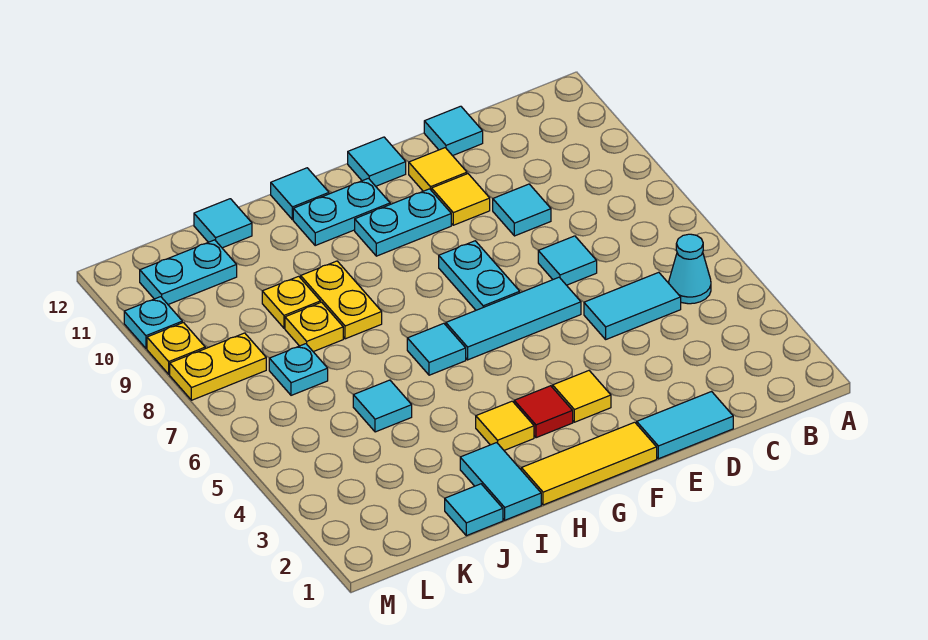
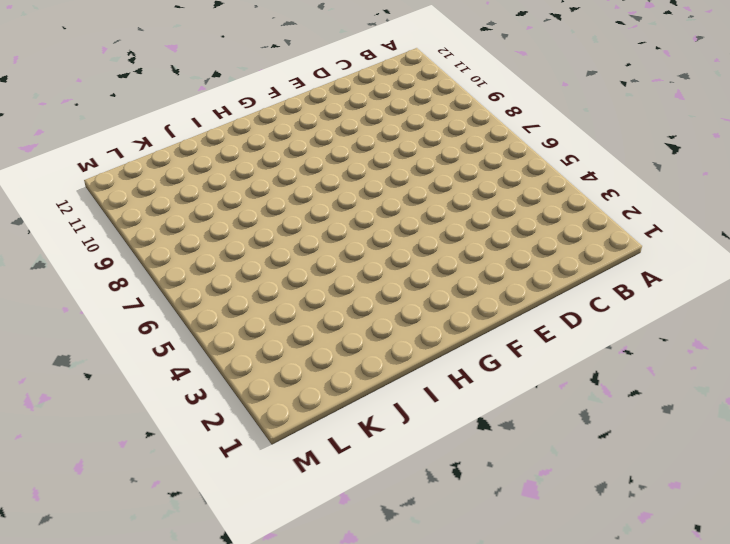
none -> cyan cone B5 level 1
none -> cyan tile C5:D5 level 1
none -> cyan tile D1:E1 level 1
none -> cyan tile D7 level 1

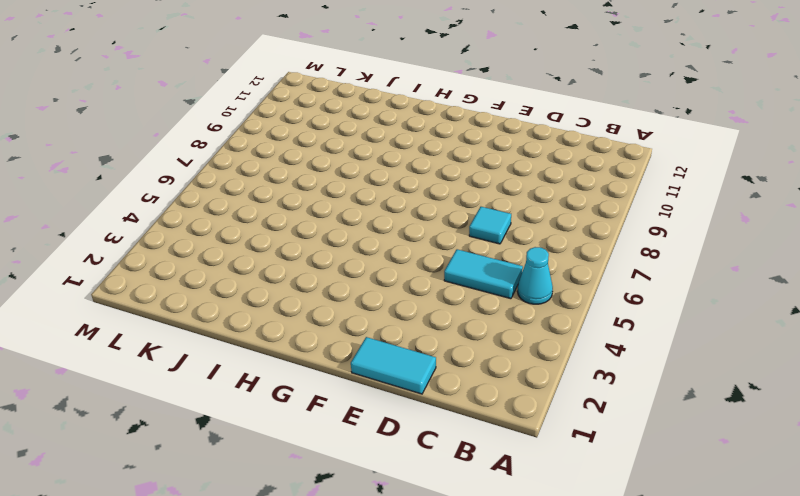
none -> cyan tile D9 level 1
none -> cyan tile D12 level 1
none -> cyan tile E6:G6 level 1
none -> yellow tile E10 level 1

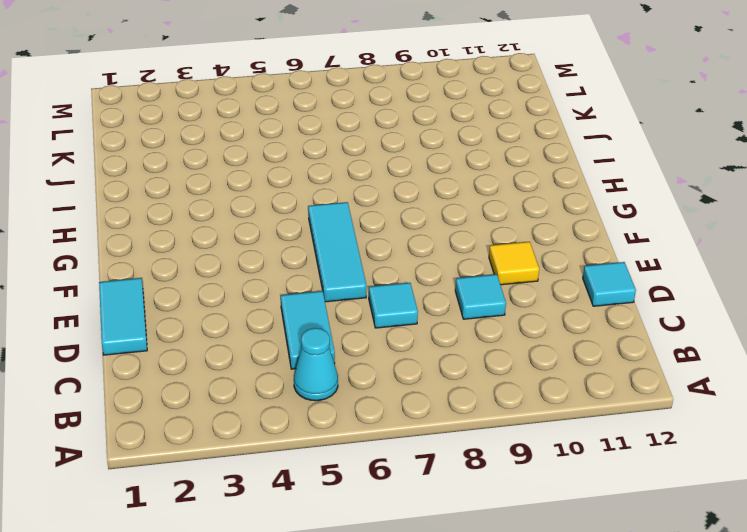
none -> yellow tile E11 level 1
none -> yellow tile F1:H1 level 1
none -> yellow tile F3 level 1
none -> cyan plate F7:F8 level 1

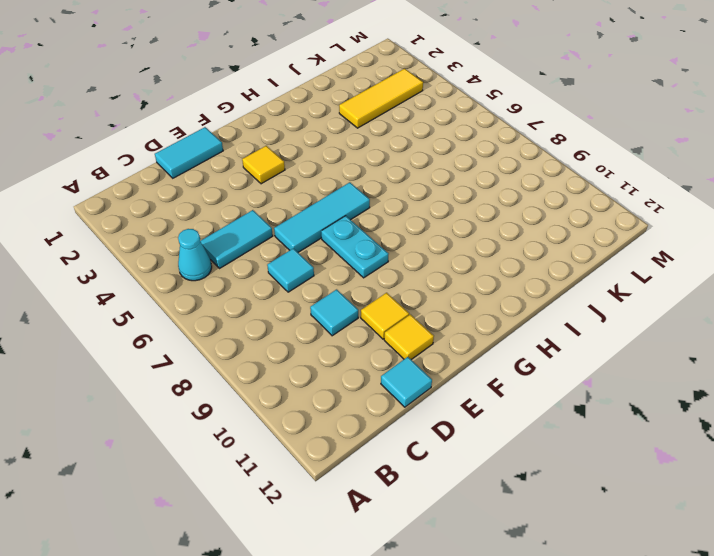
yellow tile J3:L3 level 1 -> yellow tile F1:H1 level 1
none -> cyan plate F10:G10 level 1
none -> cyan tile F12 level 1
none -> red tile G3 level 1
none -> cyan plate G11:H11 level 1

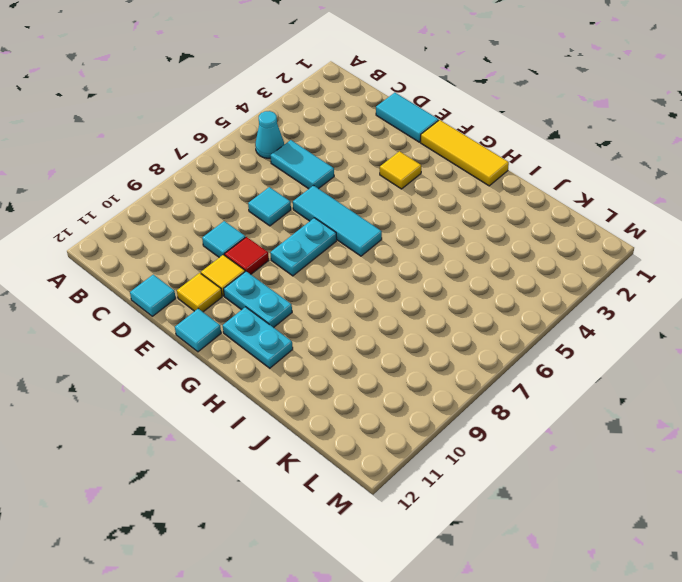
red tile E9 level 1 -> red tile G3 level 1
none -> yellow tile H3 level 1
none -> cyan tile H6 level 1
none -> cyan tile H12 level 1
none -> cyan tile I1:I2 level 1

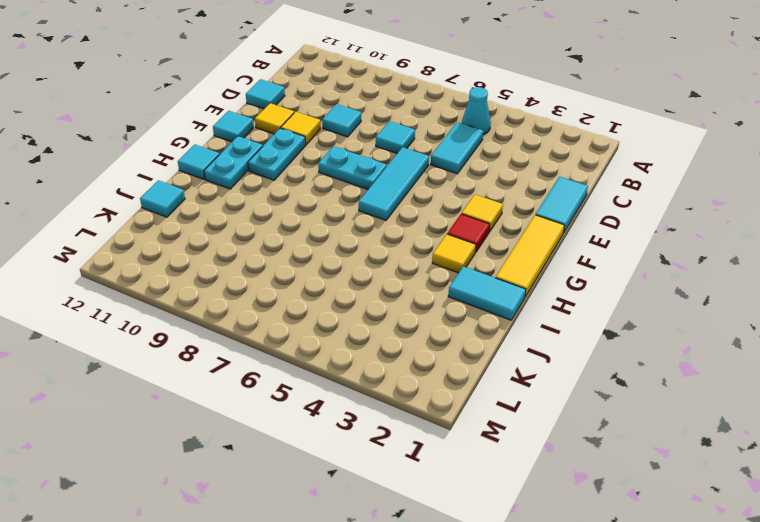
none -> cyan tile H6 level 1
none -> yellow plate I8:I9 level 1
none -> cyan tile J1 level 1
none -> cyan tile J5 level 1

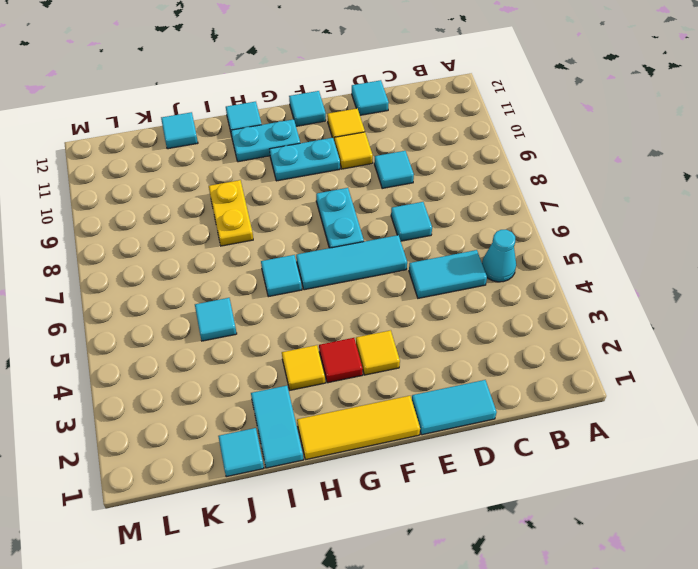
none -> yellow plate J8 level 1
none -> yellow plate J9 level 1
none -> cyan plate K7 level 1
none -> cyan plate K11:L11 level 1

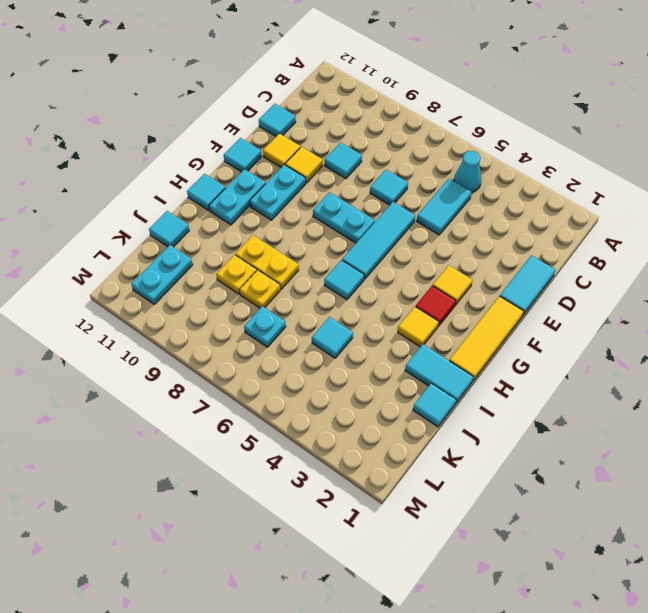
none -> yellow plate L8:M8 level 1
none -> yellow plate M9 level 1
none -> cyan plate M10 level 1

